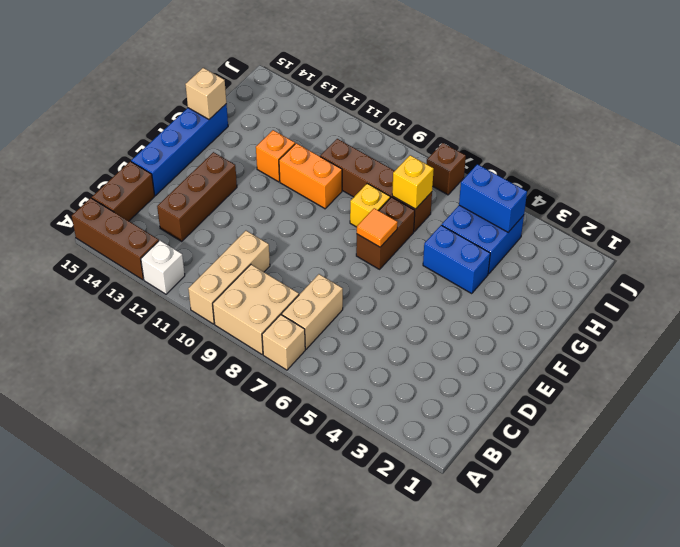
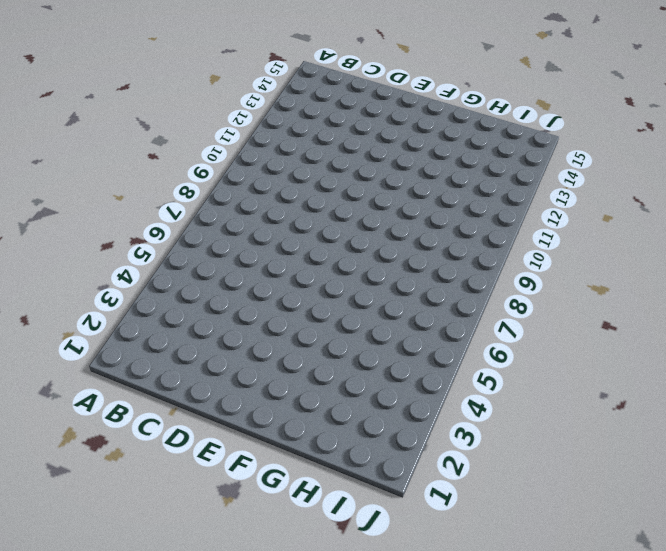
none -> tan brick A7 level 1
none -> tan brick A8:B9 level 1
none -> tan brick A10:C10 level 1

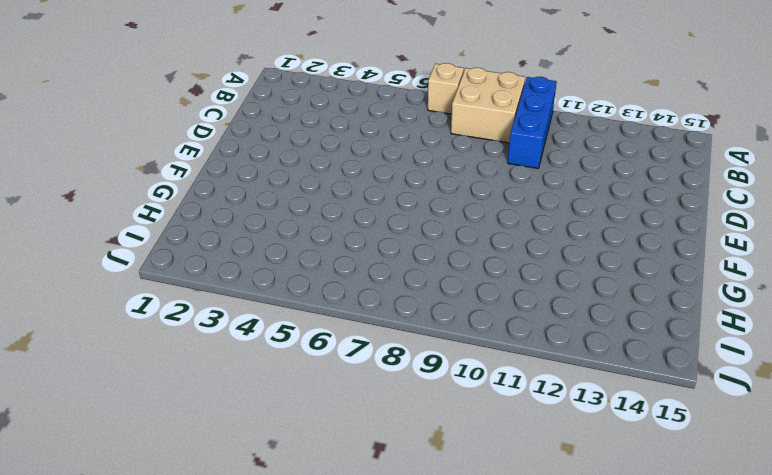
blue brick A10:C10 level 1 -> tan brick A10:C10 level 1
none -> white brick A12 level 1
none -> brown brick A13:A15 level 1
none -> tan brick B7:C7 level 1

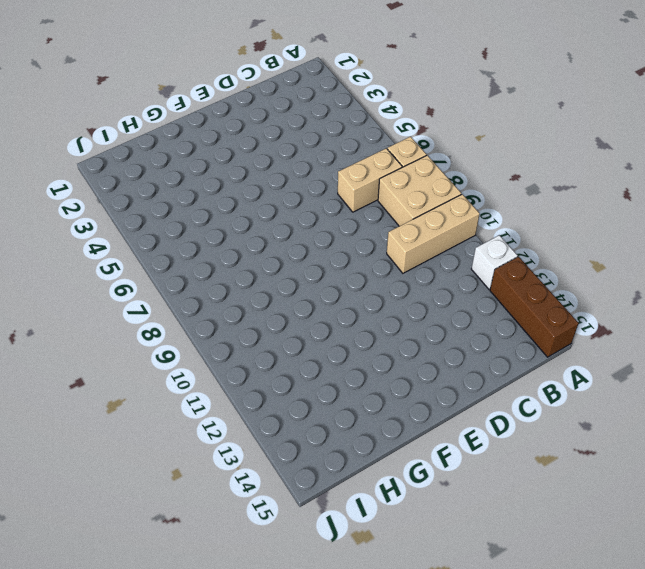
none -> brown brick B15:C15 level 1
none -> brown brick C13:E13 level 1
none -> blue brick D15:G15 level 1

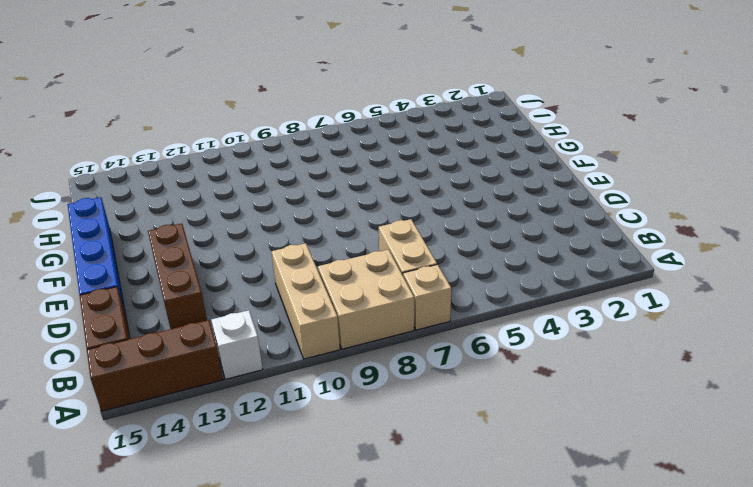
none -> brown brick F7:G7 level 1
none -> blue brick G4:G5 level 1
none -> yellow brick G8 level 1

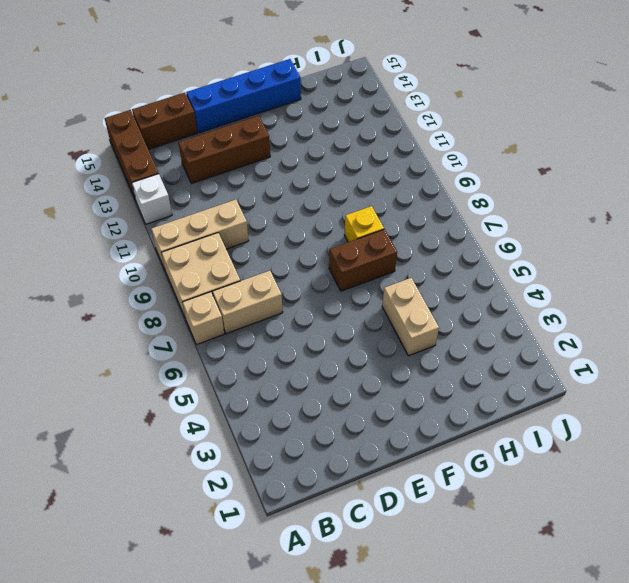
tan brick G4:G5 level 1 -> blue brick G4:G5 level 1
none -> orange brick G10:G11 level 1
none -> orange brick G12 level 1
none -> blue brick H4:I5 level 1

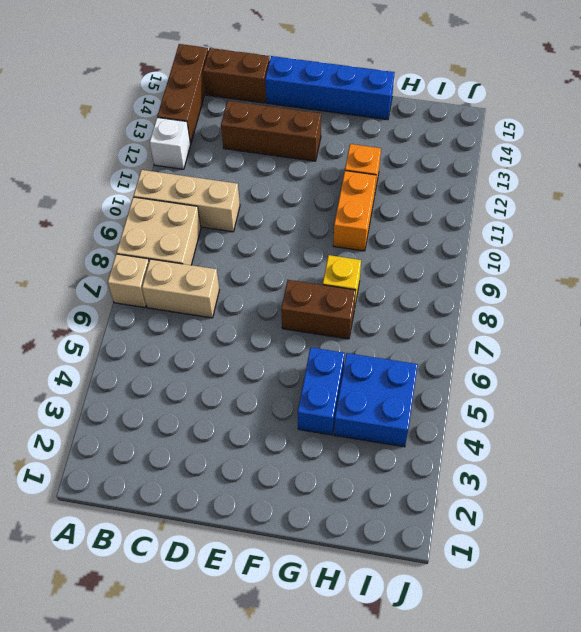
none -> brown brick H7:H10 level 1
none -> brown brick J7 level 1
none -> orange tile F7 level 2

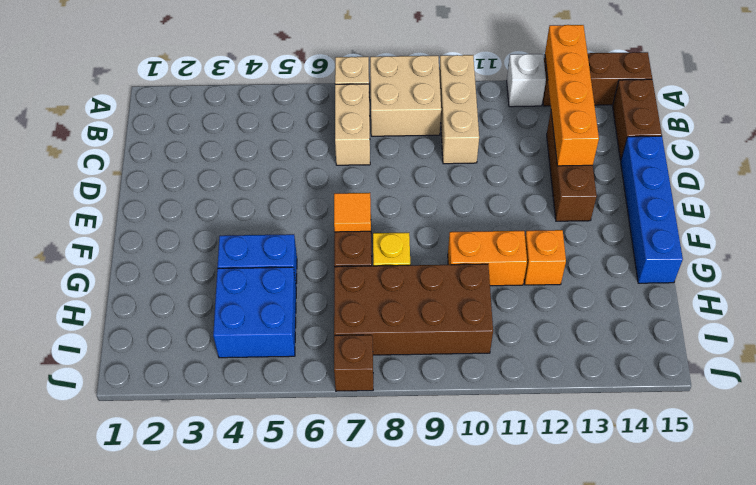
orange brick A13:D13 level 2 -> none
brown brick H7:I10 level 1 -> brown brick H7:H10 level 1
none -> tan brick G15 level 2
none -> yellow brick H7 level 2
none -> blue brick I4:I5 level 2

